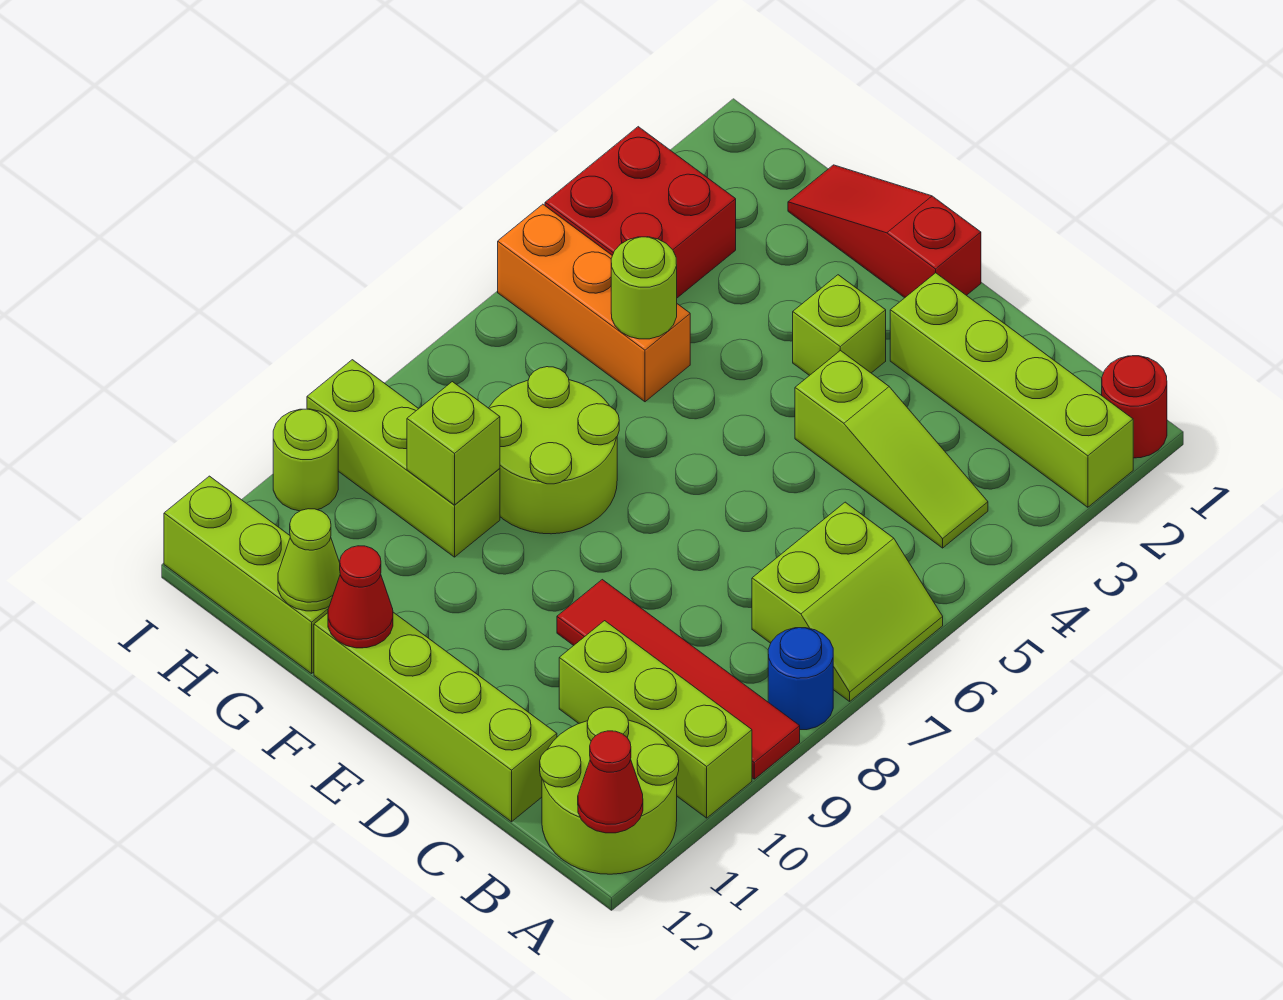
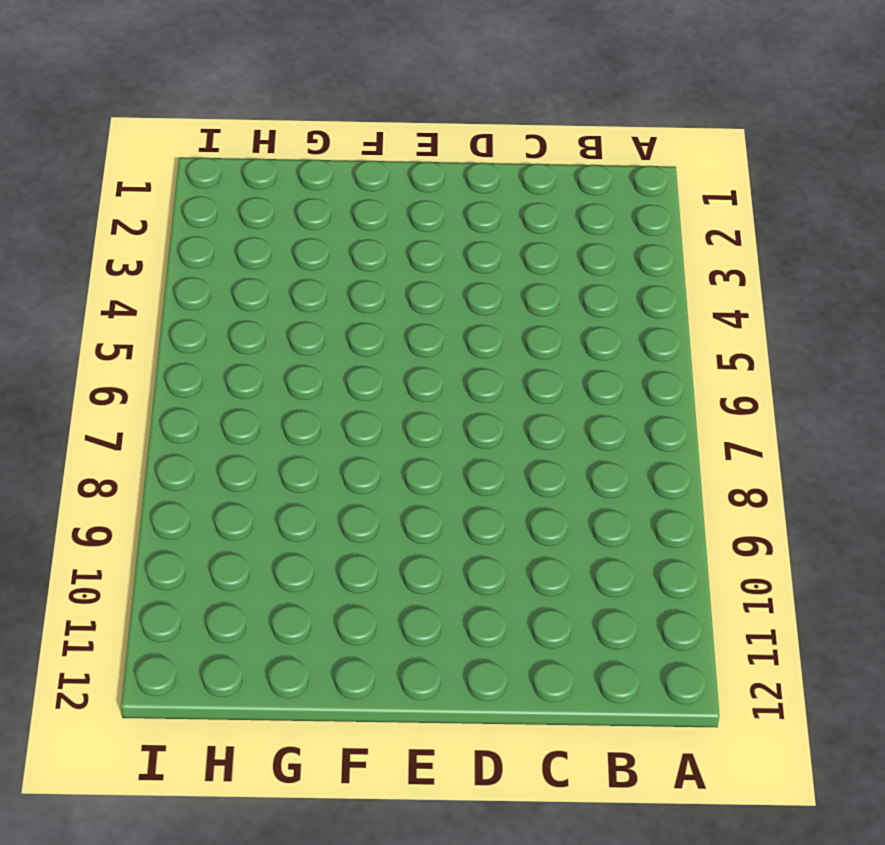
none -> red round brick A1 level 1
none -> lime brick A2:D2 level 1
none -> lime slope A6:B7 level 1 top B

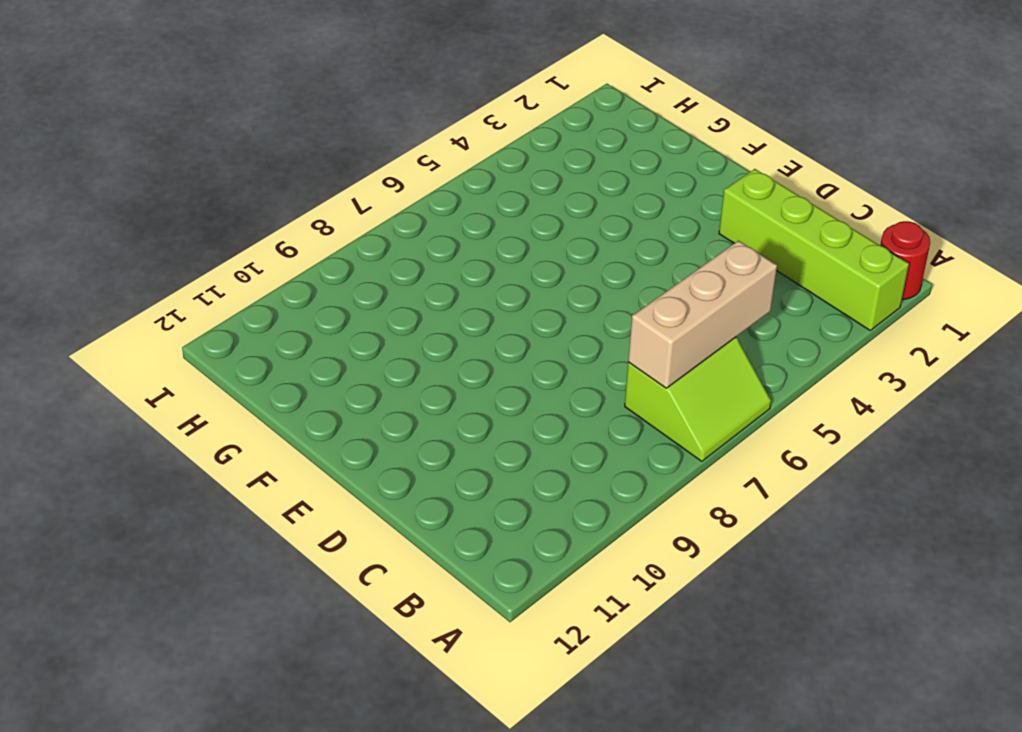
tan brick B5:B7 level 2 -> none
none -> blue round brick A8 level 1
none -> red tile A9:D9 level 1
none -> lime brick A10:C10 level 1

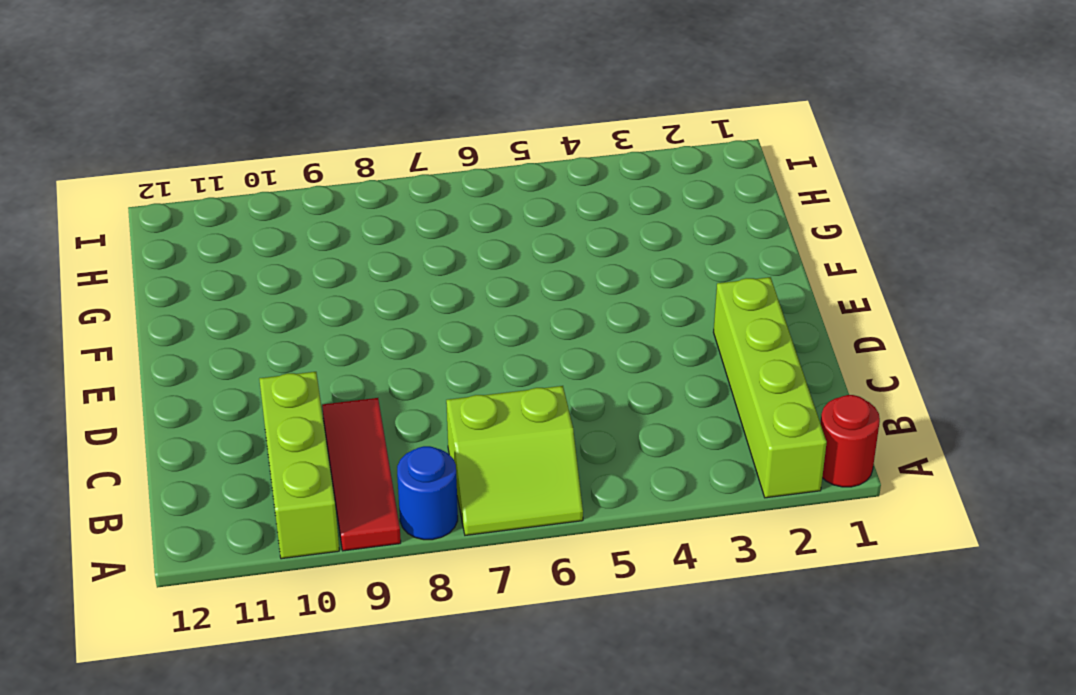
red tile A9:C9 level 1 -> red tile A9:D9 level 1
none -> lime round brick A11:B12 level 1
none -> lime slope B4:D4 level 1 top D
none -> lime brick C12:F12 level 1

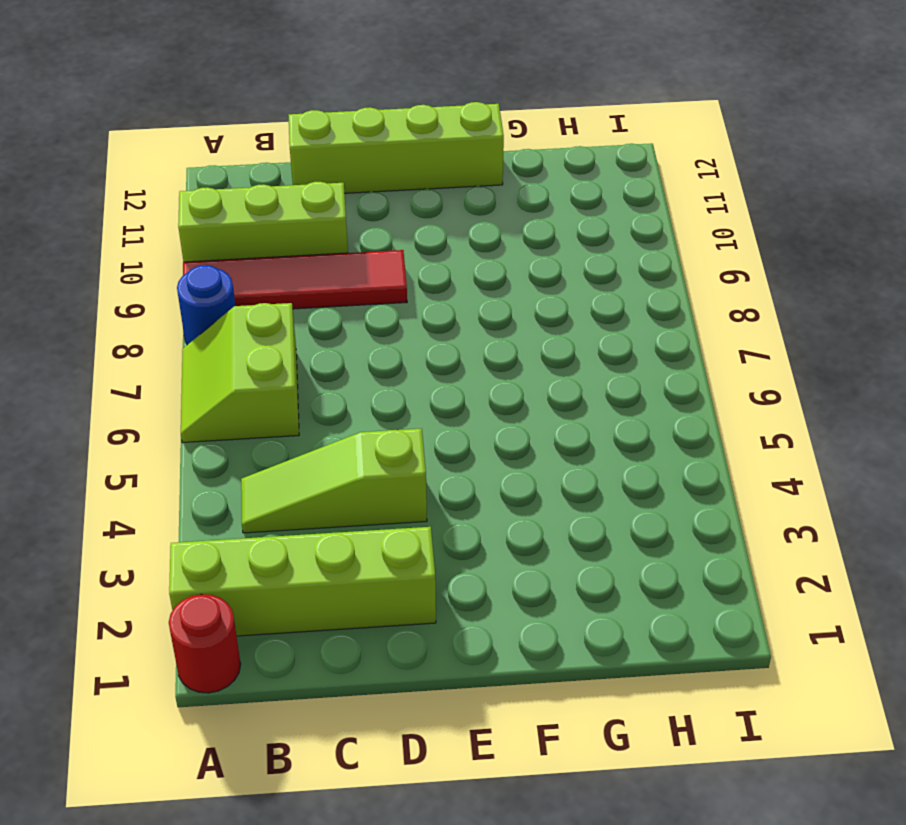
none -> lime round brick A11:B12 level 1
none -> red slope E1:G1 level 1 top E
none -> lime brick E3 level 1

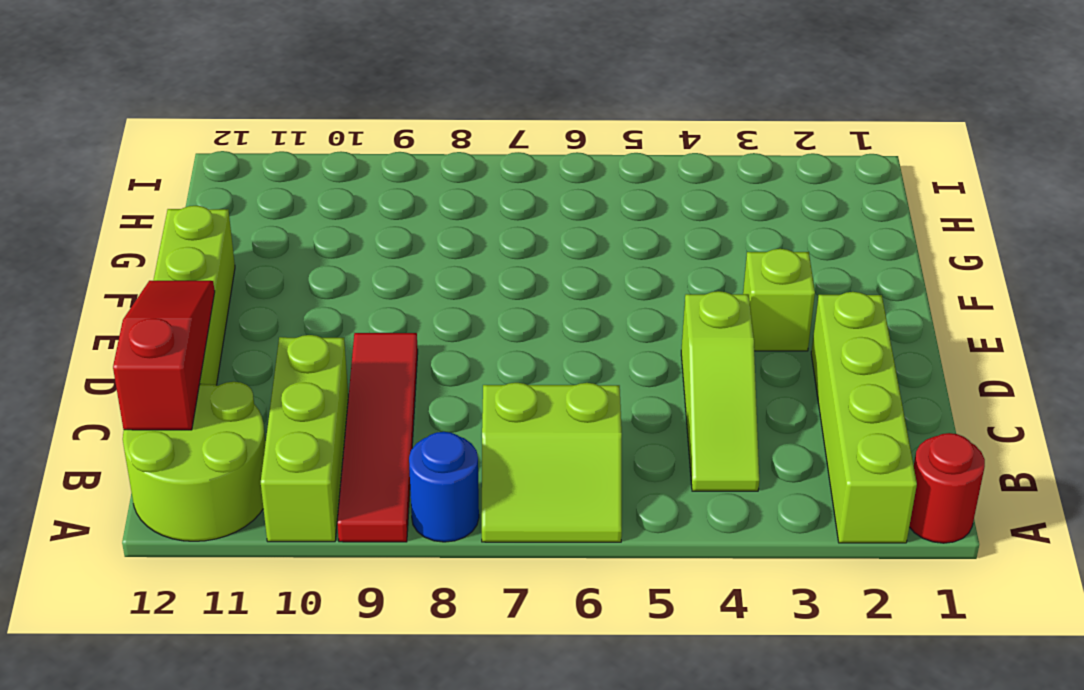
red slope B12:D12 level 2 top B -> red slope E1:G1 level 1 top E
none -> lime round brick F7:G8 level 1
none -> orange brick G5:I5 level 1
none -> lime brick G9:I9 level 1

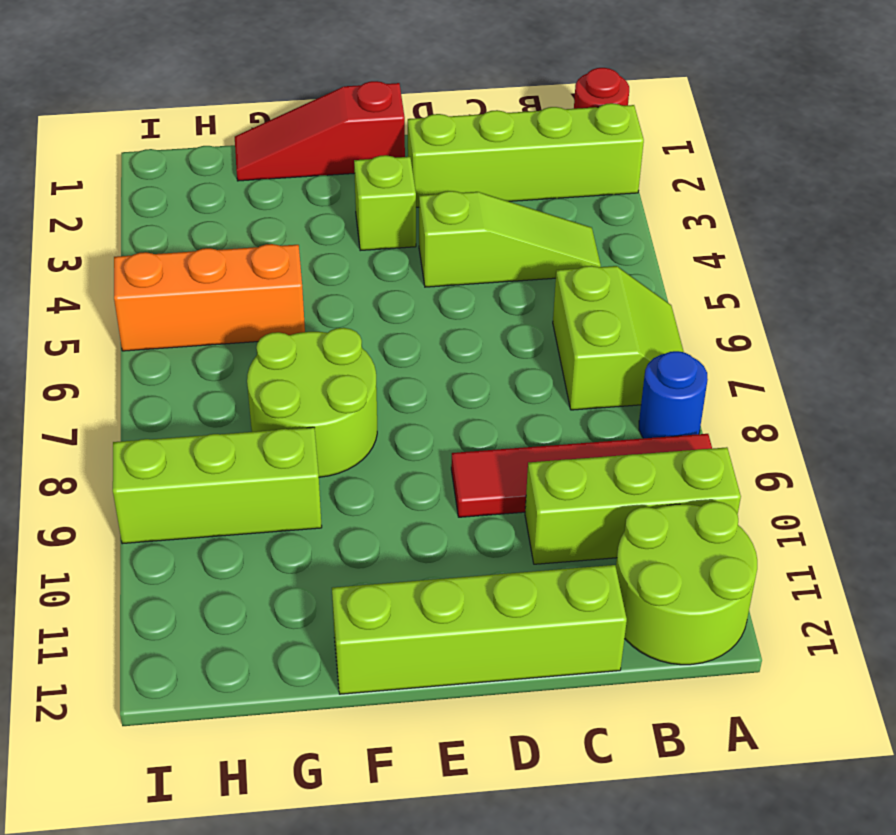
none -> lime brick G12:I12 level 1
none -> red brick H3:I4 level 1
none -> lime round brick I10 level 1

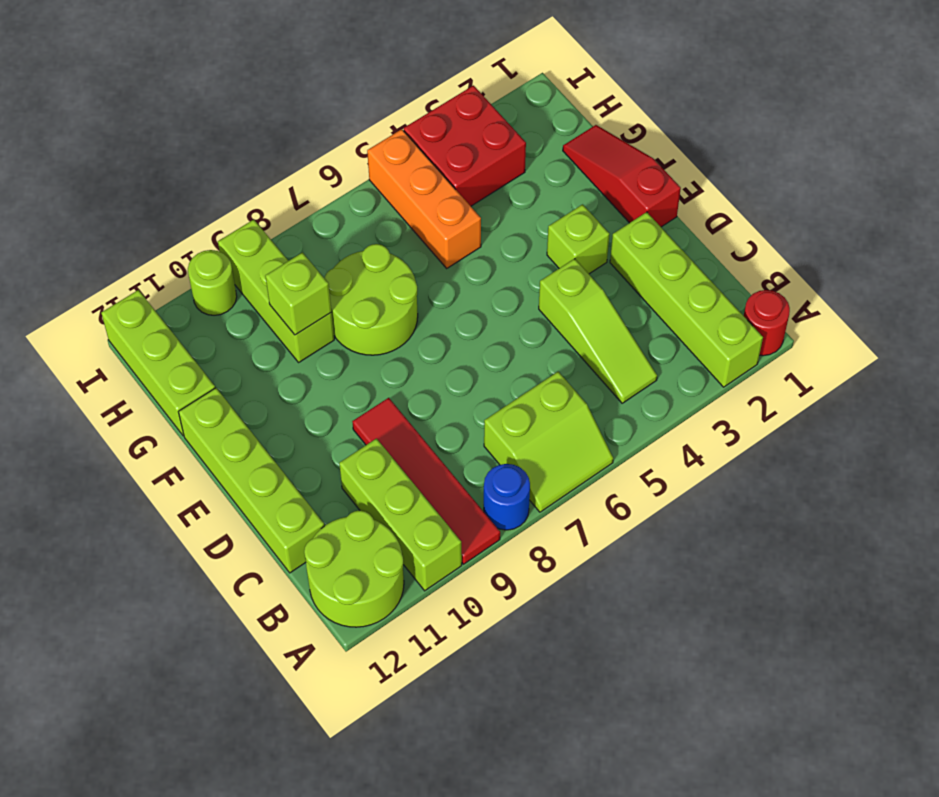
none -> red cone A12 level 2
none -> red cone F12 level 2
none -> lime round brick G5 level 2

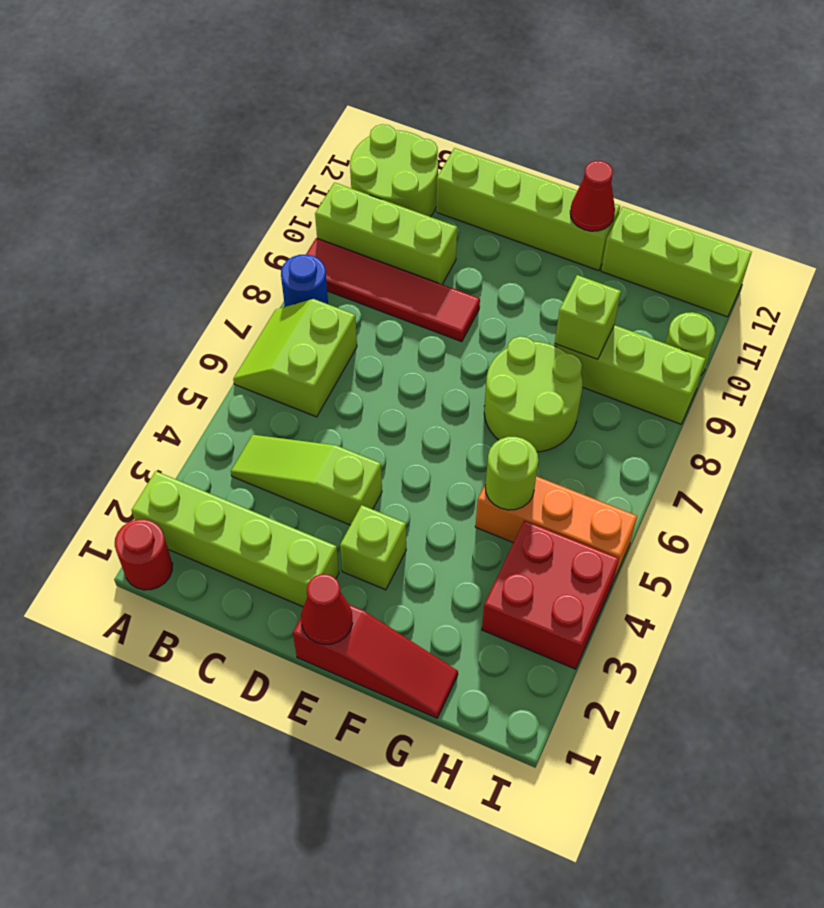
red cone E1 level 2 -> red cone A12 level 2
none -> lime cone G12 level 2

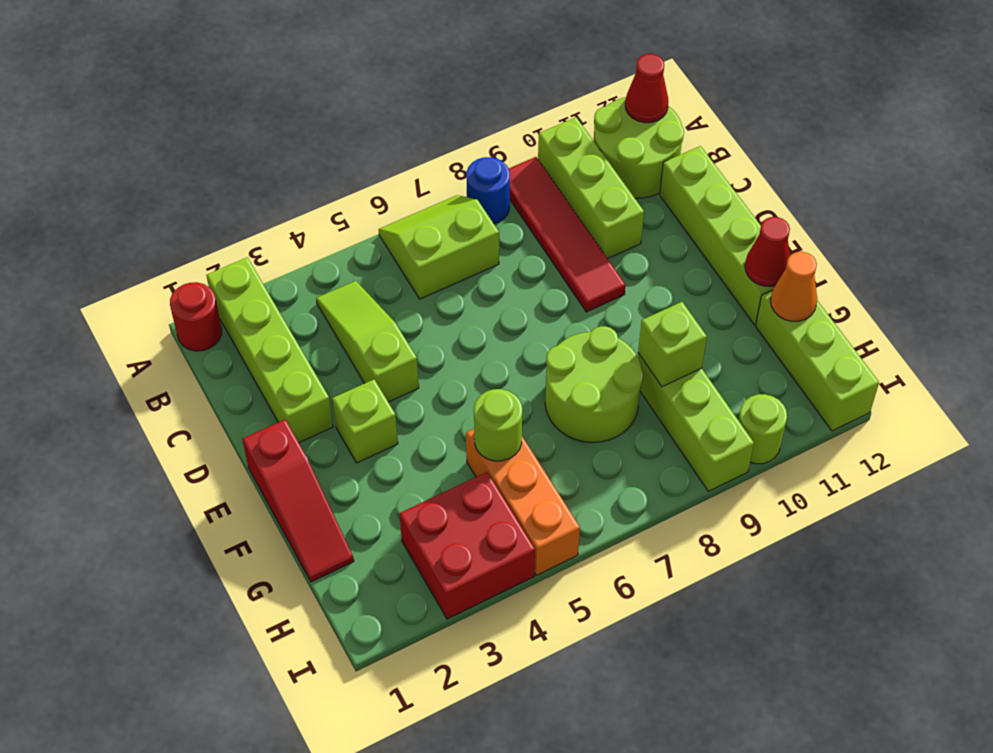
orange cone G12 level 2 -> lime cone G12 level 2

